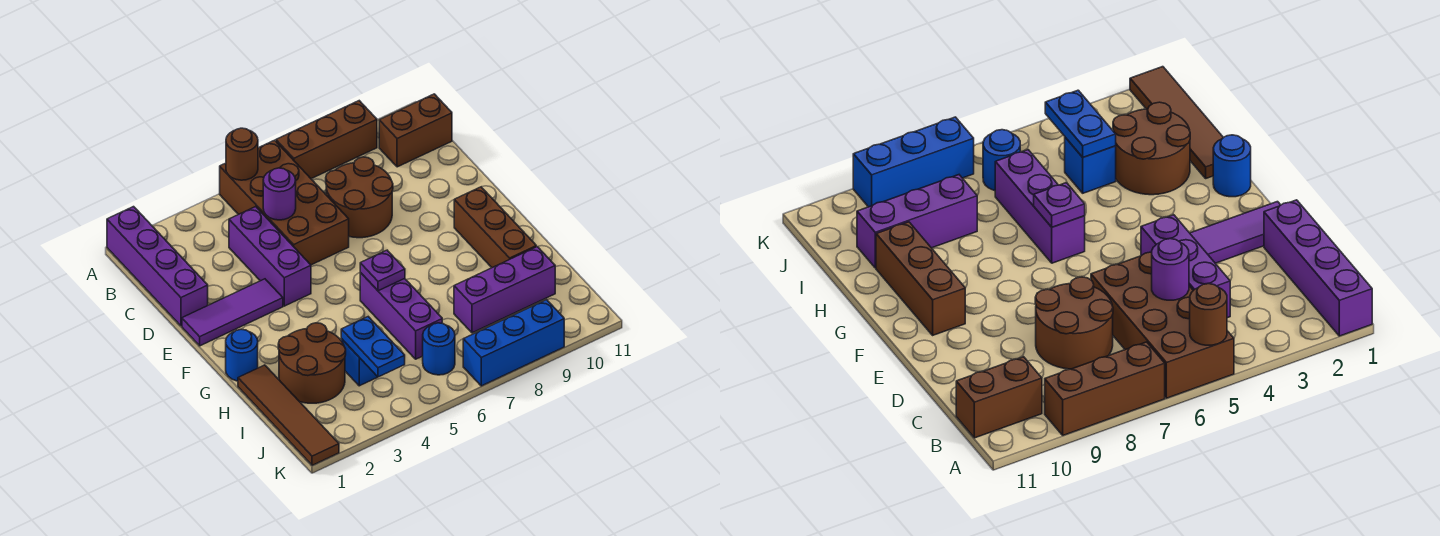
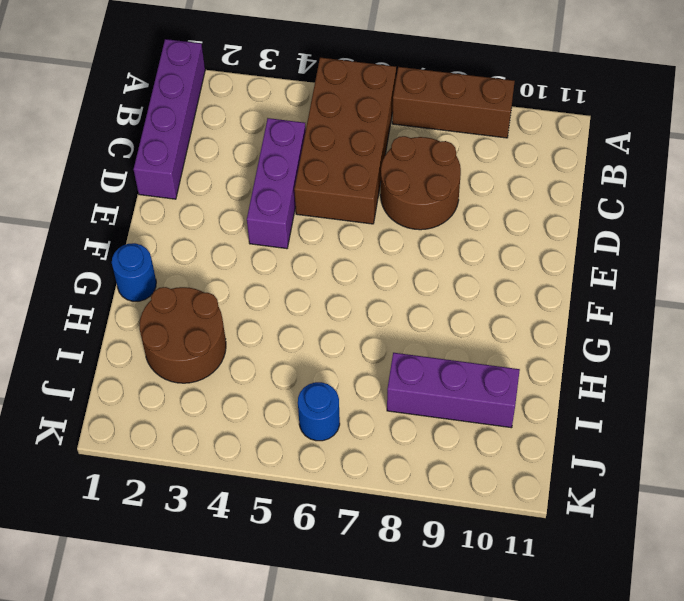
none -> brown brick B10:B11 level 1
none -> purple tile E1:E3 level 1
none -> brown brick F10:H10 level 1

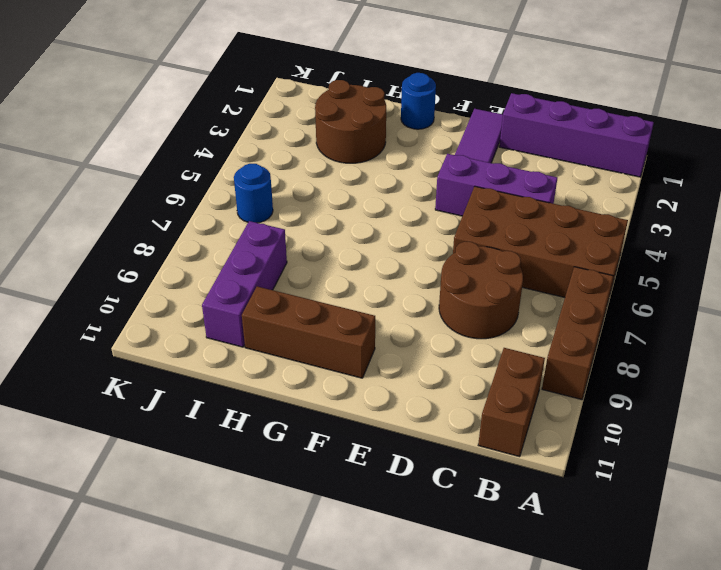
none -> purple brick G6:I6 level 1
none -> brown tile H1:K1 level 1
none -> blue brick I4 level 1

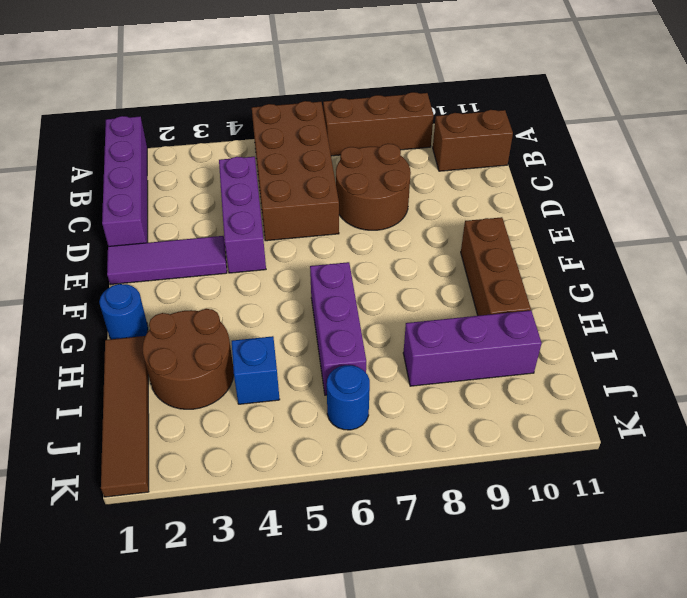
none -> blue brick K7:K9 level 1
none -> brown round brick A5 level 2
none -> purple round brick C5 level 2

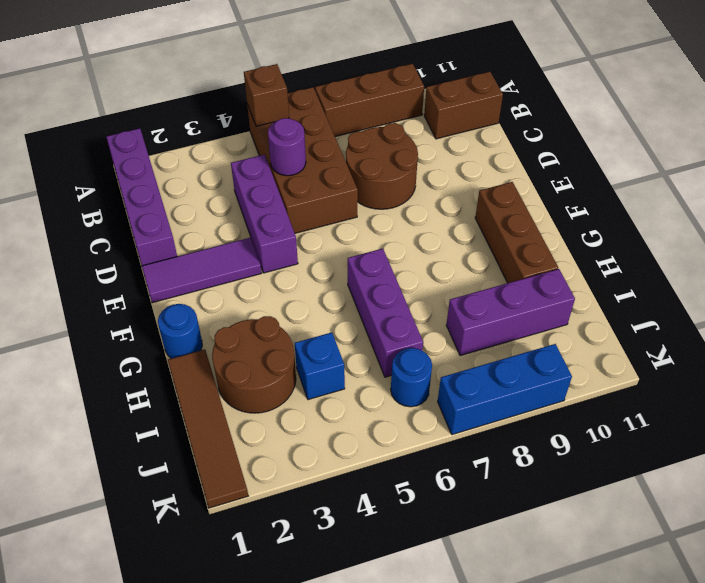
brown brick A5 level 2 -> brown round brick A5 level 2
none -> purple plate G6 level 2
none -> blue plate I4:J4 level 2

